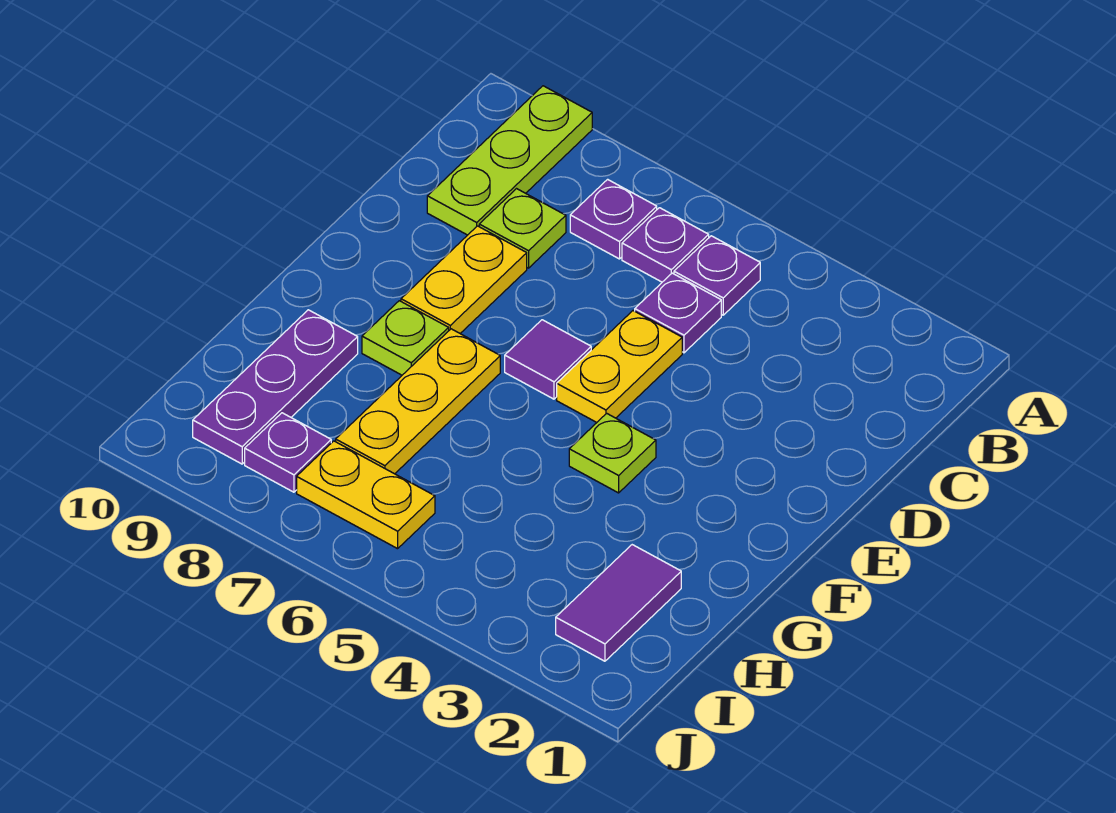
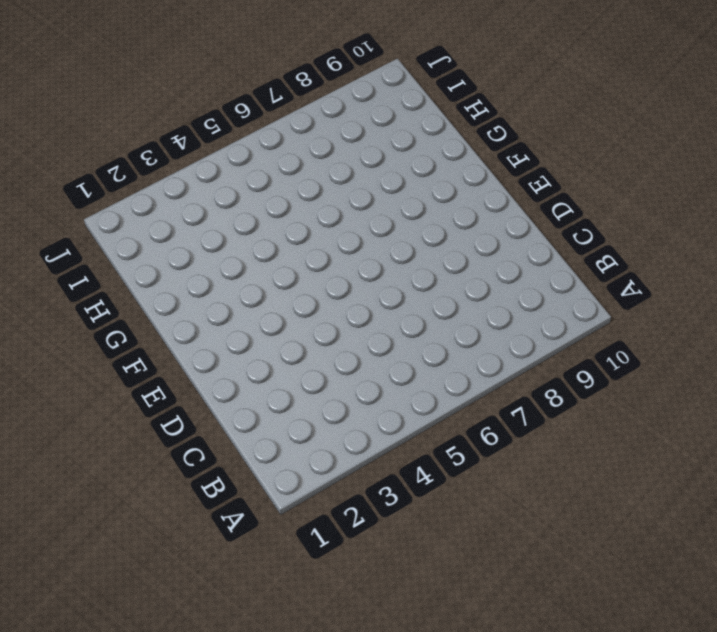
none -> lime plate A9:C9 level 1
none -> purple plate B5 level 1
none -> purple plate B6 level 1

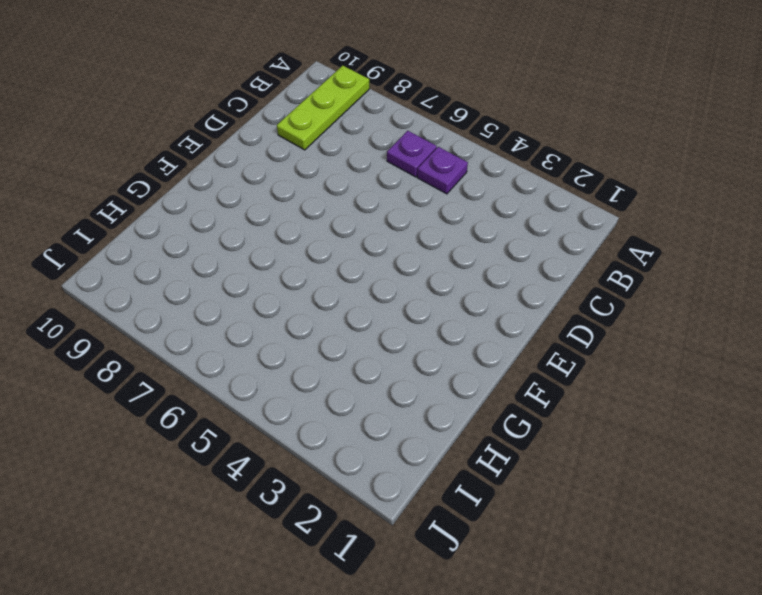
none -> purple plate B7 level 1
none -> purple plate C5 level 1
none -> lime plate C8 level 1

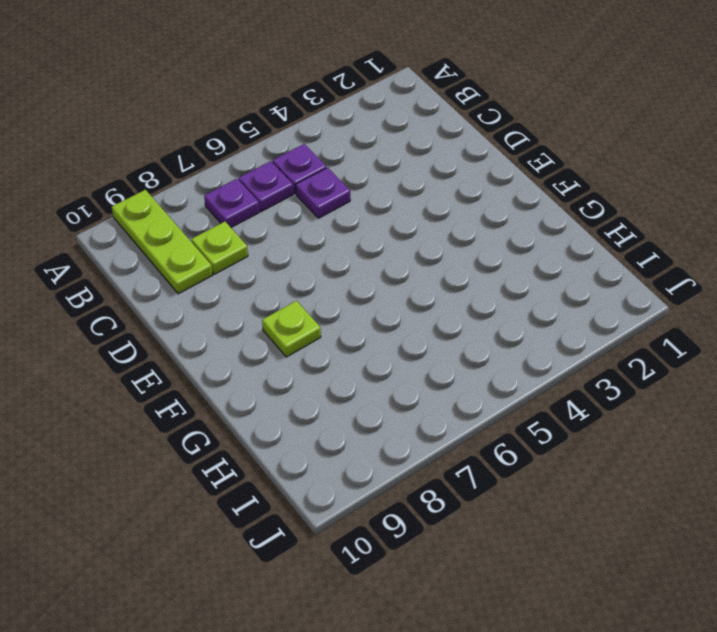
none -> yellow plate D5:E5 level 1
none -> yellow plate D8:E8 level 1
none -> purple tile E6 level 1

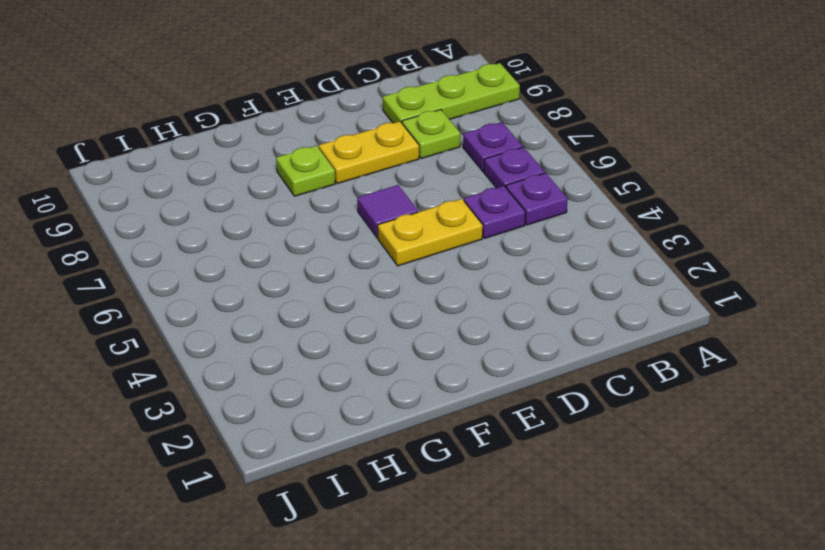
none -> lime plate F4 level 1
none -> yellow plate F7:H7 level 1
none -> purple plate G9:I9 level 1

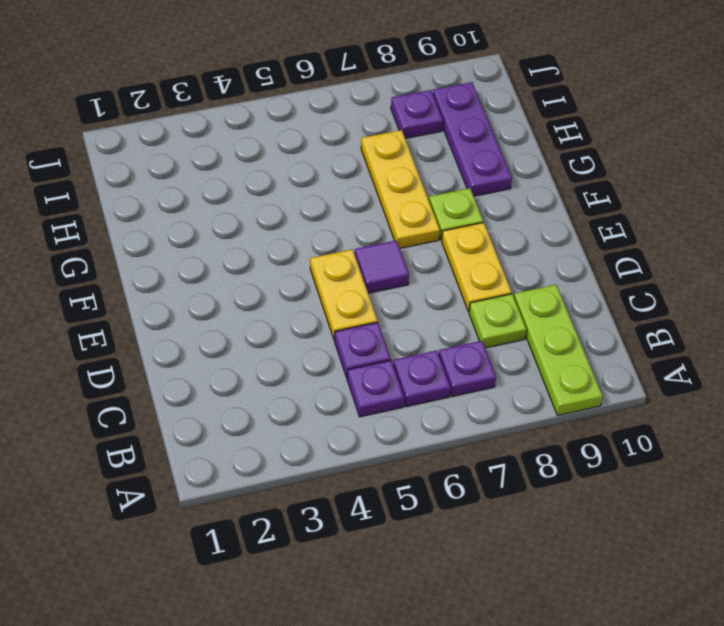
none -> lime plate F4 level 1
none -> purple tile H2:I2 level 1
none -> yellow plate I6:I7 level 1

